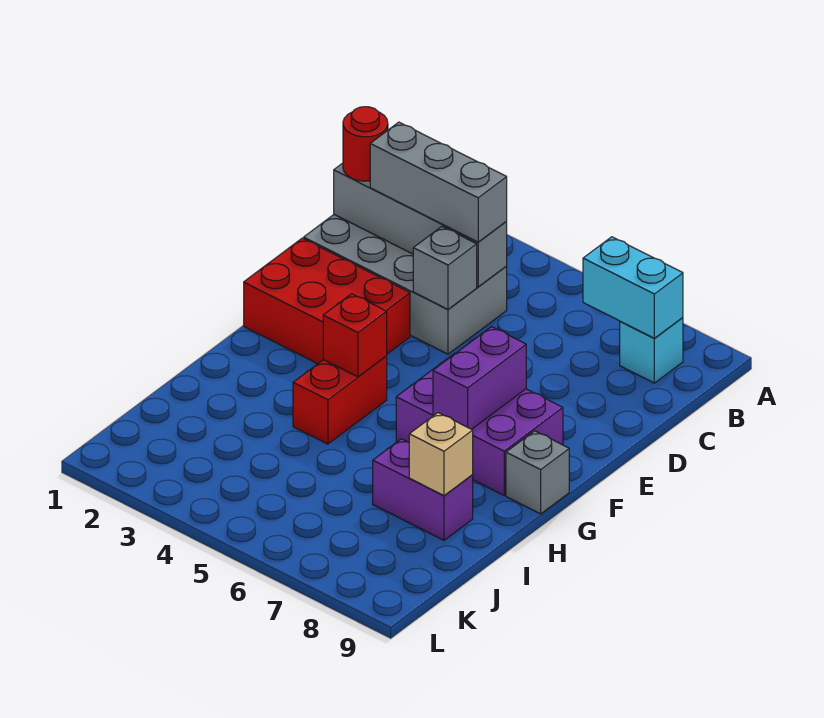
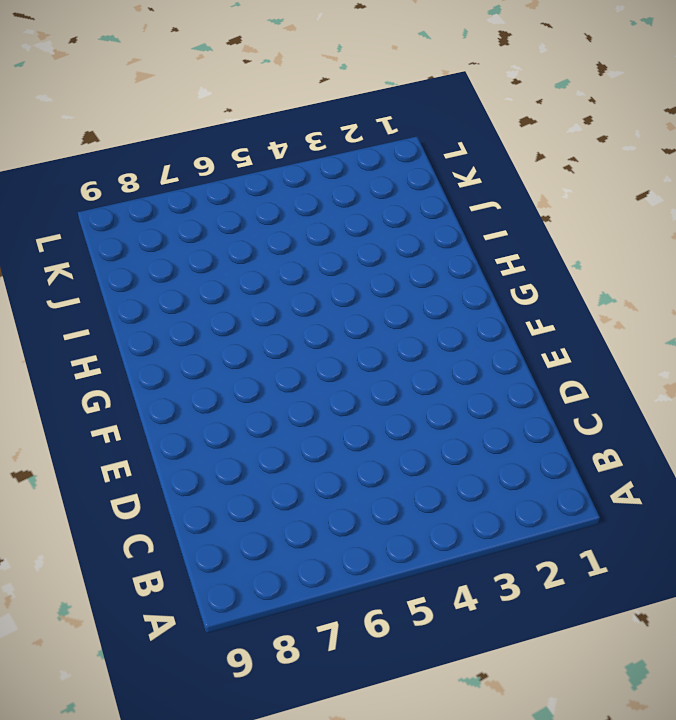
none -> cyan brick B8 level 1
none -> grey brick C1:D4 level 1
none -> red brick E1:F3 level 1

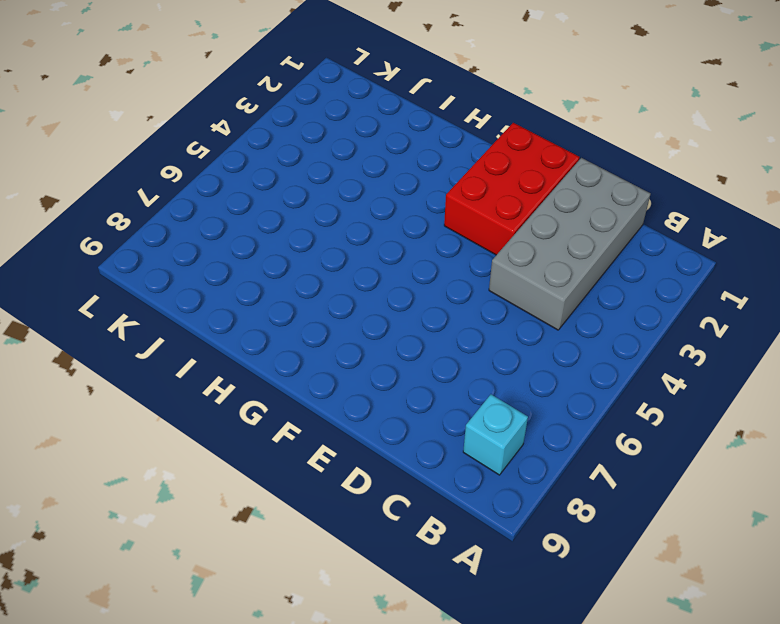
none -> purple brick F6:G8 level 1
none -> red brick G4:H4 level 1
none -> grey brick G9 level 1

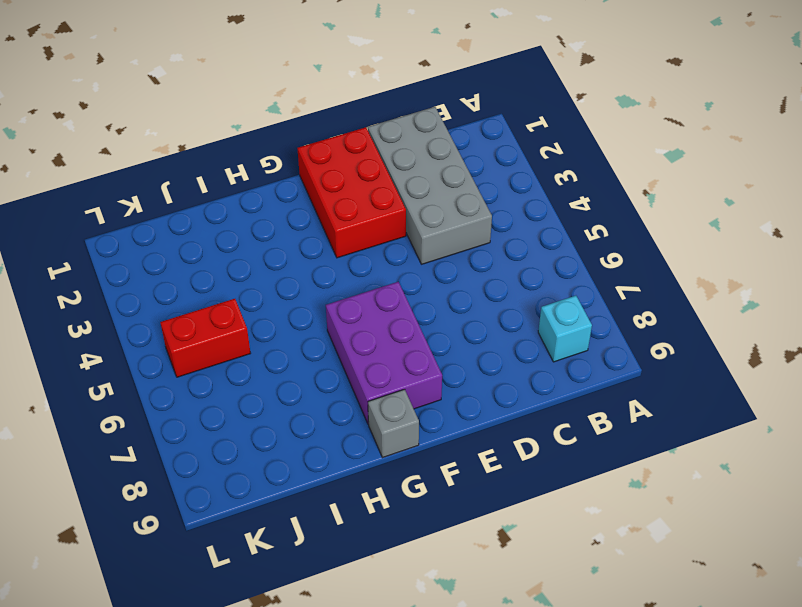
red brick J5:K5 level 1 -> red brick G4:H4 level 1
none -> purple brick I7:I8 level 1
none -> cyan brick B7:B8 level 2
none -> grey brick C1:C4 level 2

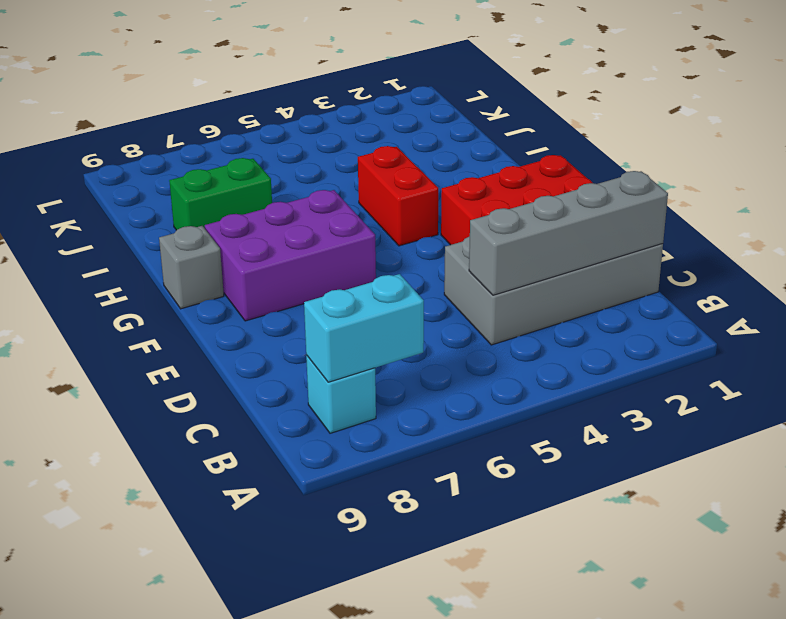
green brick I7:I8 level 1 -> purple brick I7:I8 level 1
none -> grey brick D4 level 2
none -> purple brick F7:G7 level 2
none -> red brick G4 level 2

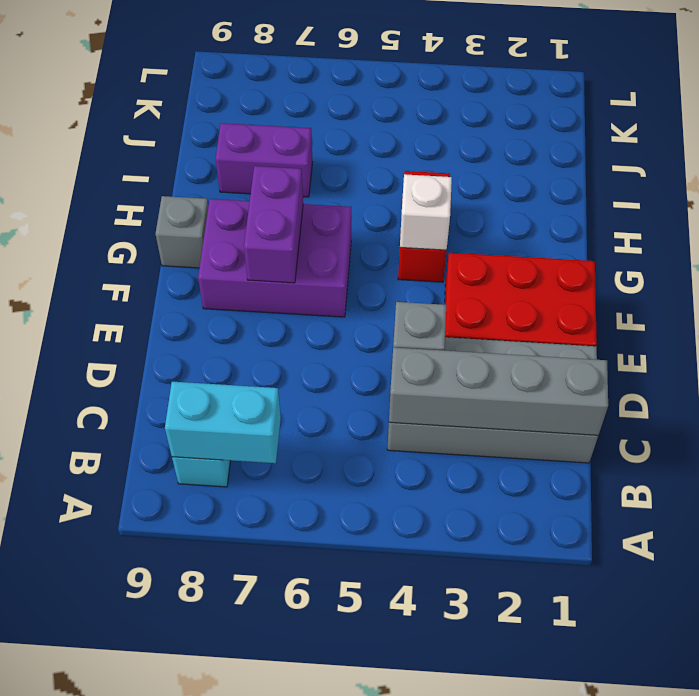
white brick G4 level 2 -> red brick G4 level 2
none -> tan brick I8 level 2
none -> red round brick C1 level 3
none -> grey brick C2:C4 level 3

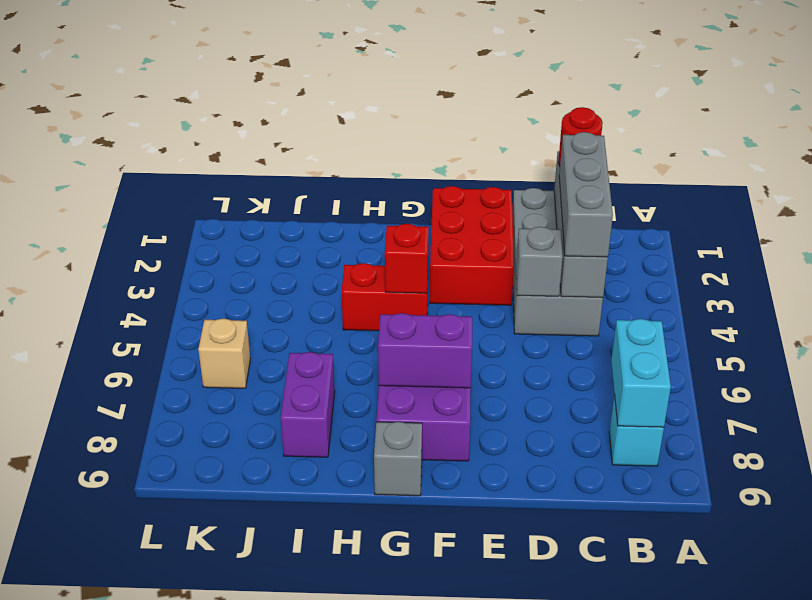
tan brick K6 level 1 -> tan brick I8 level 2

